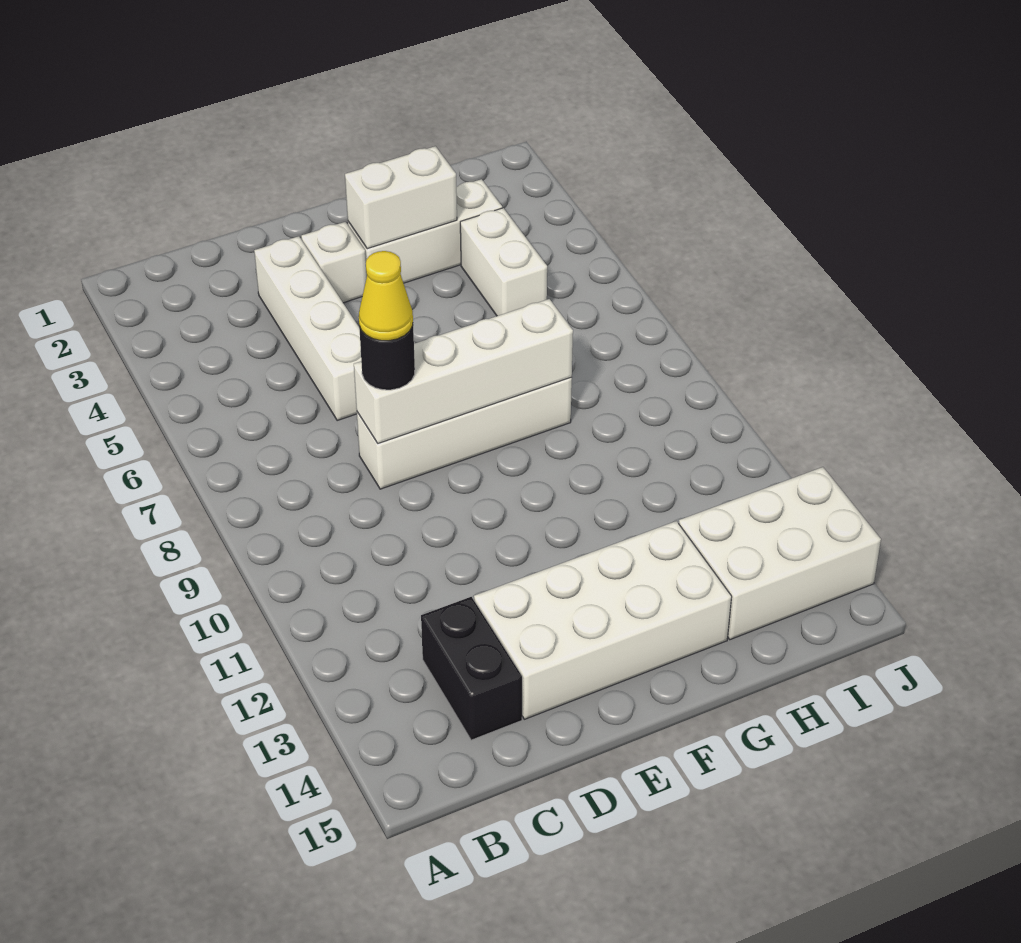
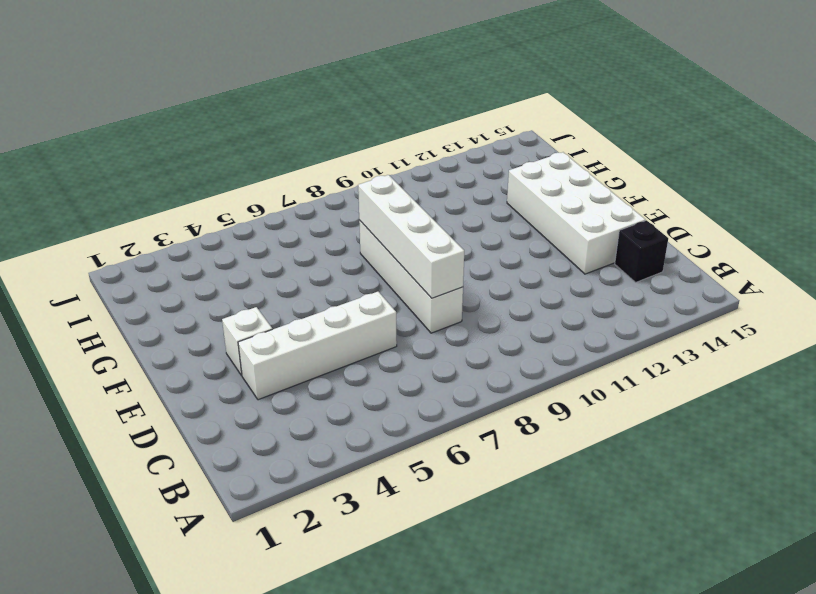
black brick C14 level 1 -> black brick C13:C14 level 1
none -> white brick F3:H3 level 1
none -> white brick H4:H5 level 1
none -> white brick H13:J14 level 1

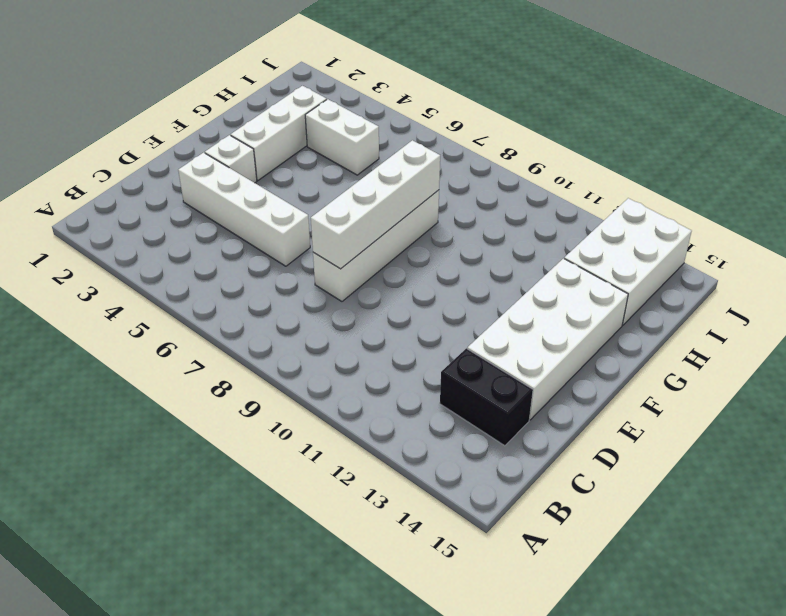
none -> white brick F3:G3 level 2
none -> black round brick D8 level 3
none -> yellow cone D8 level 4

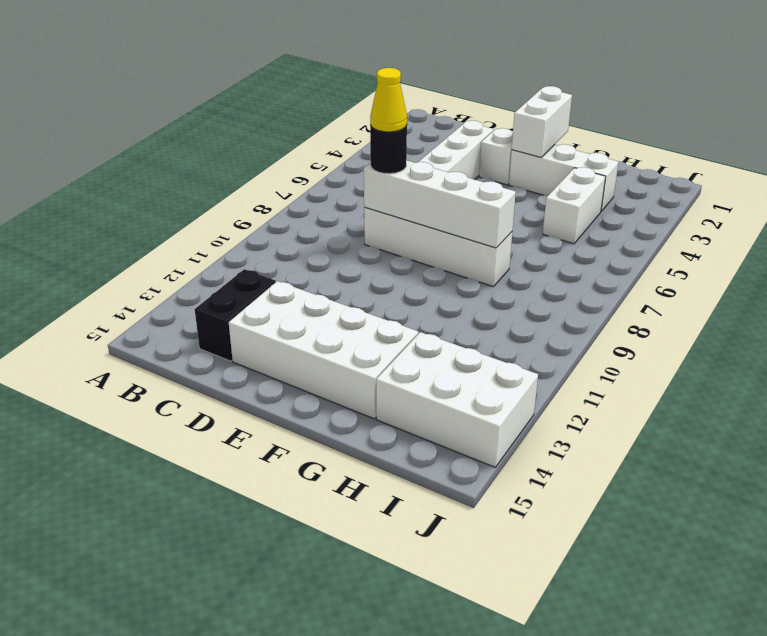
white brick F2:F3 level 2 -> white brick F3:G3 level 2

